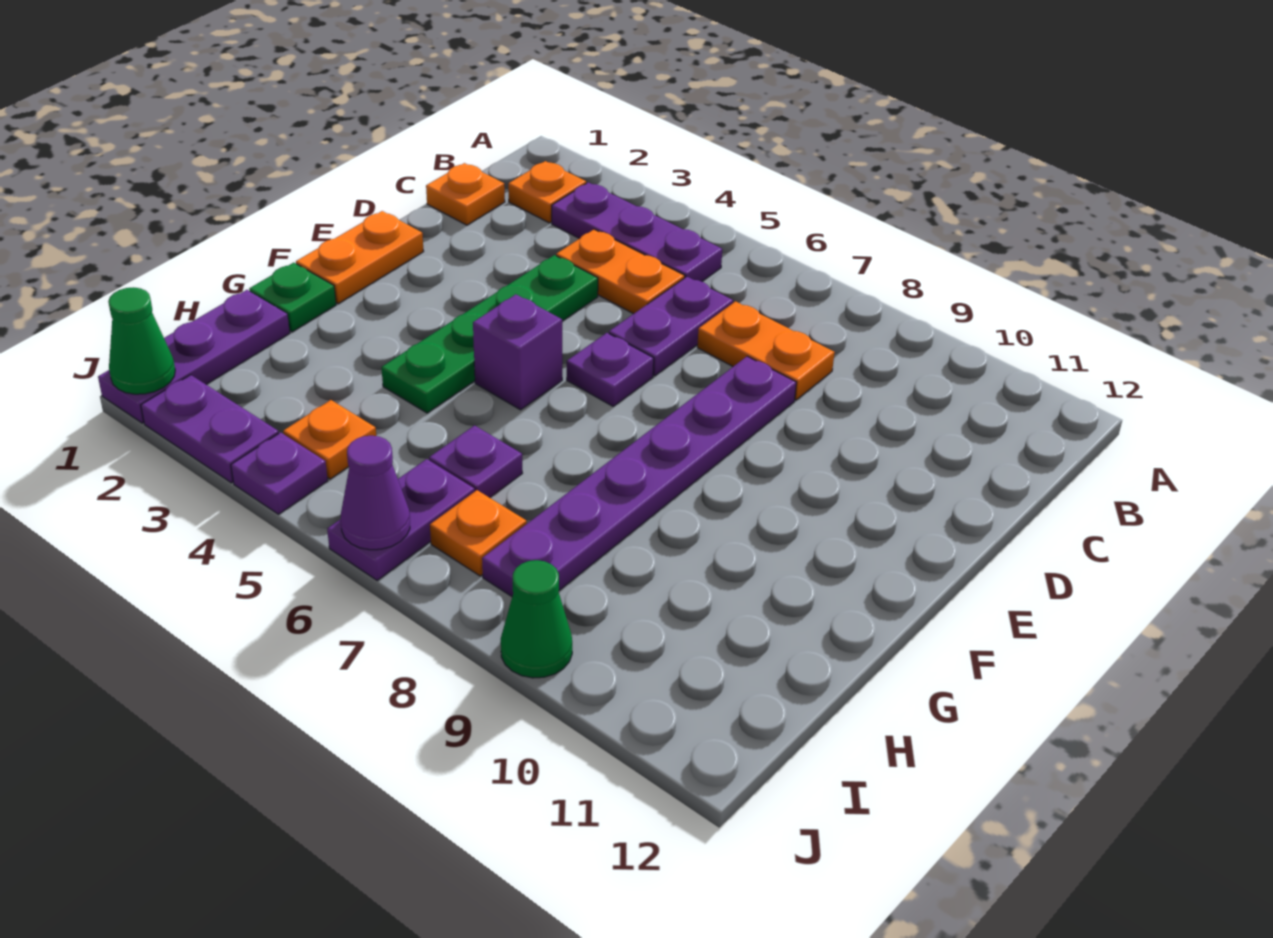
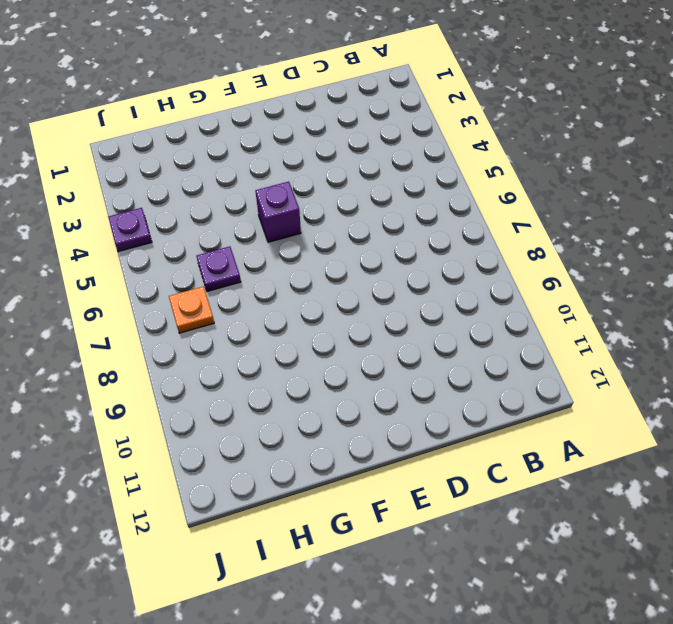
none -> orange plate B2 level 1
none -> purple plate B3:B5 level 1
none -> orange plate C1 level 1

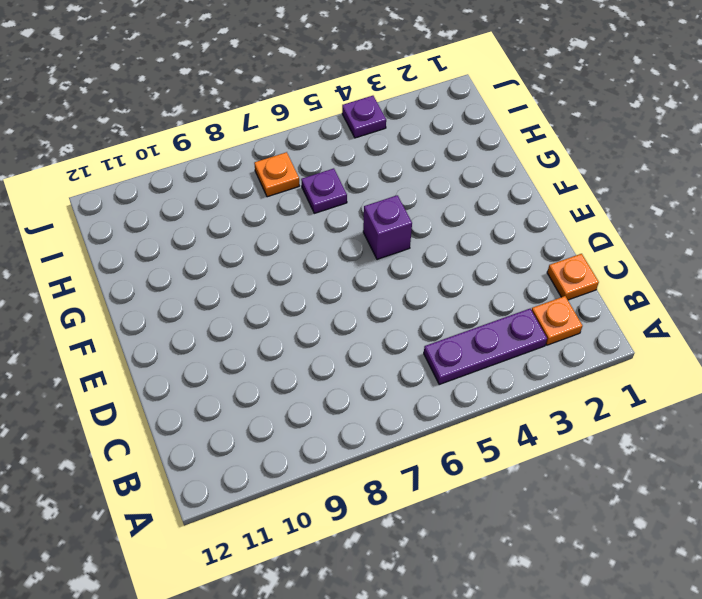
none -> orange plate C4:C5 level 1
none -> purple plate C6:D6 level 1
none -> orange plate C7:C8 level 1

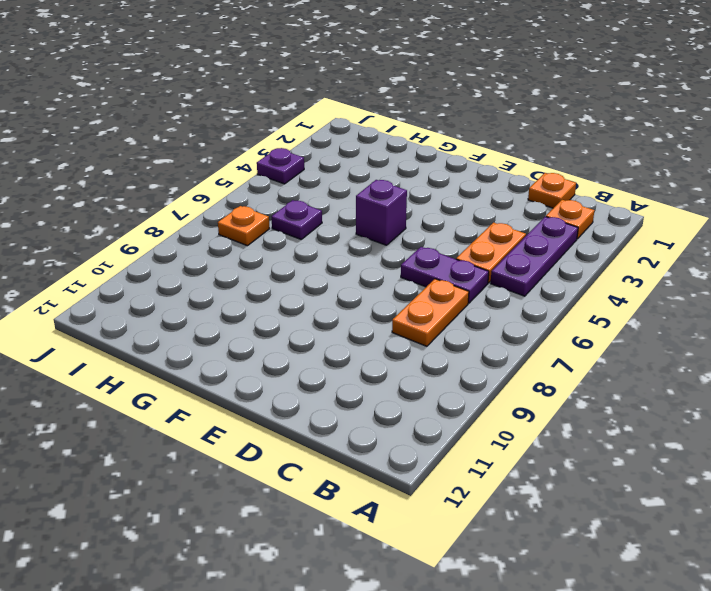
none -> green plate D4:G4 level 1
none -> purple plate D8:I8 level 1
none -> orange plate E1:F1 level 1

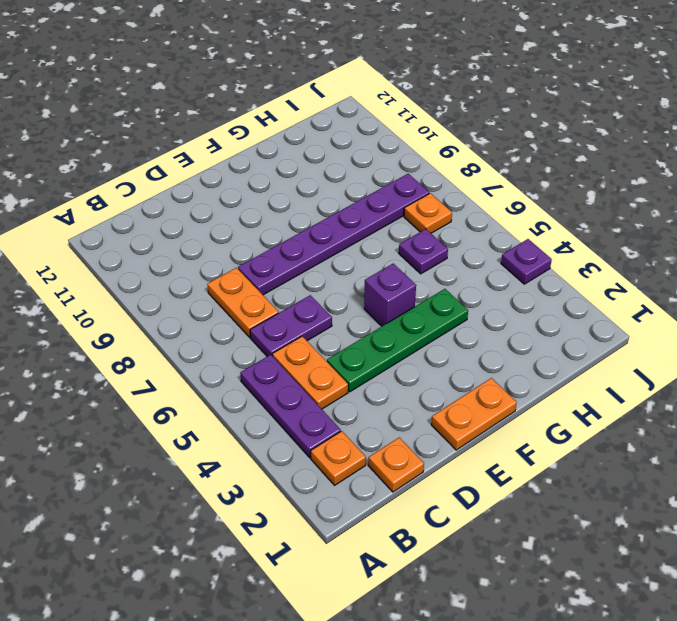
none -> purple plate E6 level 1
none -> green plate G1 level 1
none -> purple plate H1:J1 level 1

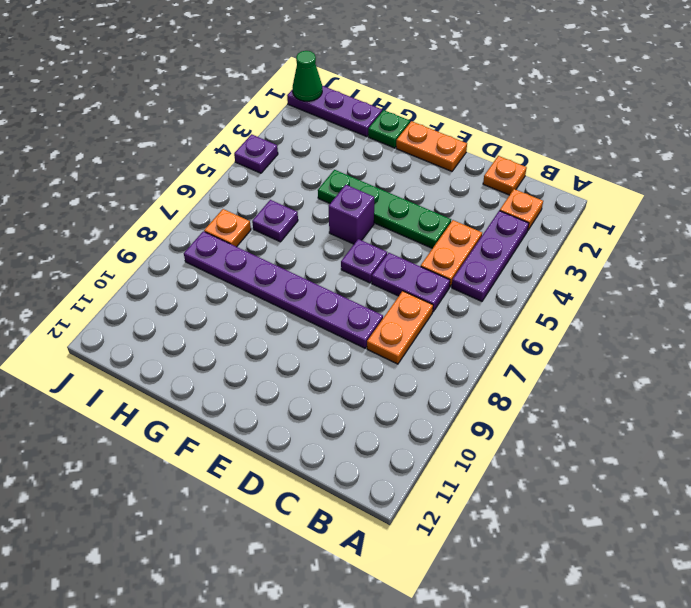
none -> orange plate I4 level 1
none -> purple plate I6:J6 level 1
none -> purple plate J2:J3 level 1

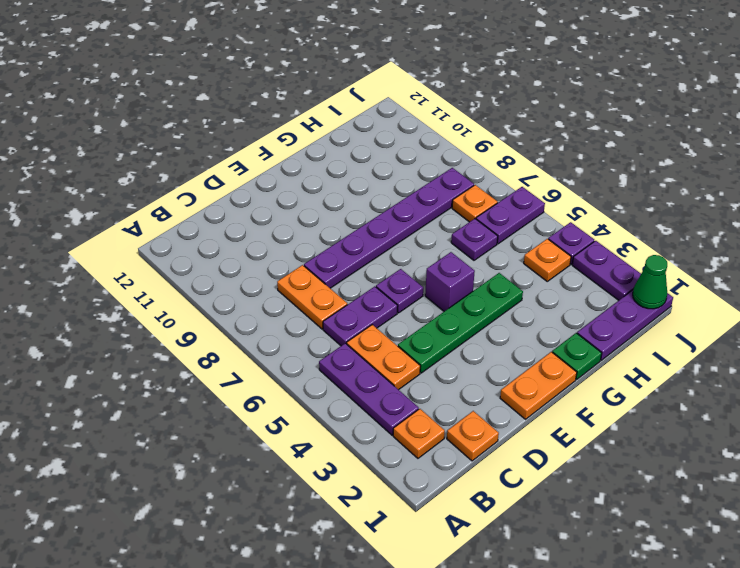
none -> green cone J9 level 1
none -> purple cone J6 level 2

